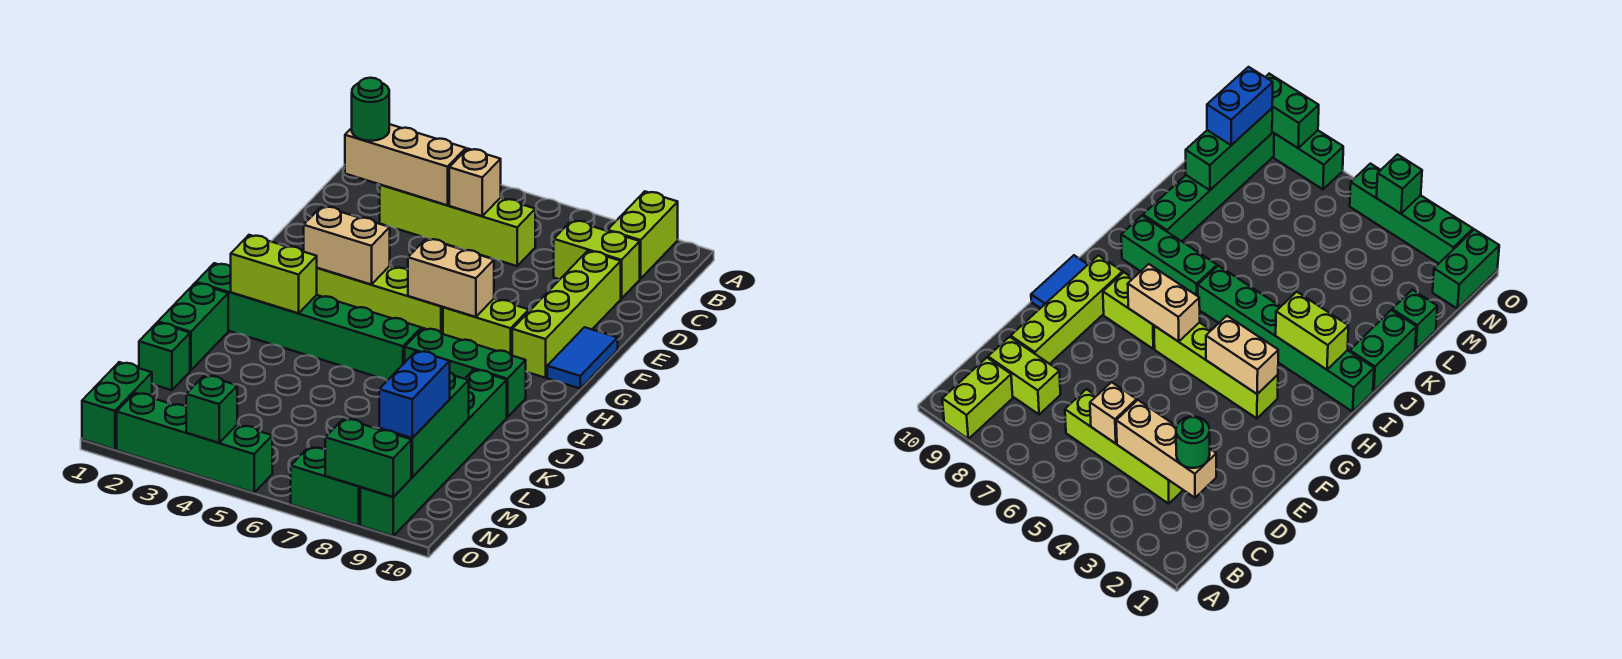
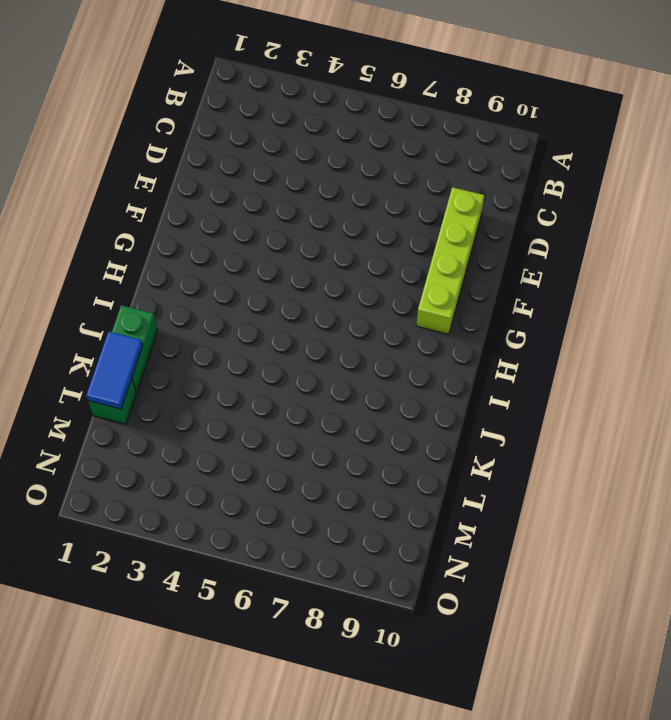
blue tile K1:L1 level 2 -> blue tile F10:G10 level 1
none -> lime brick A9:B9 level 1
none -> lime brick C3:C6 level 1
none -> lime brick C8:C9 level 1

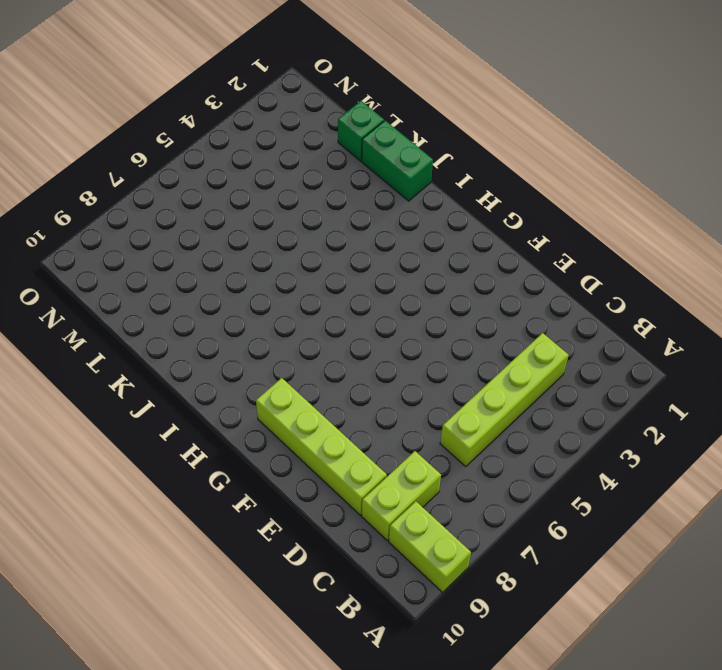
none -> blue tile F10:G10 level 1
none -> lime brick G3:G6 level 1
none -> lime brick G7:G8 level 1

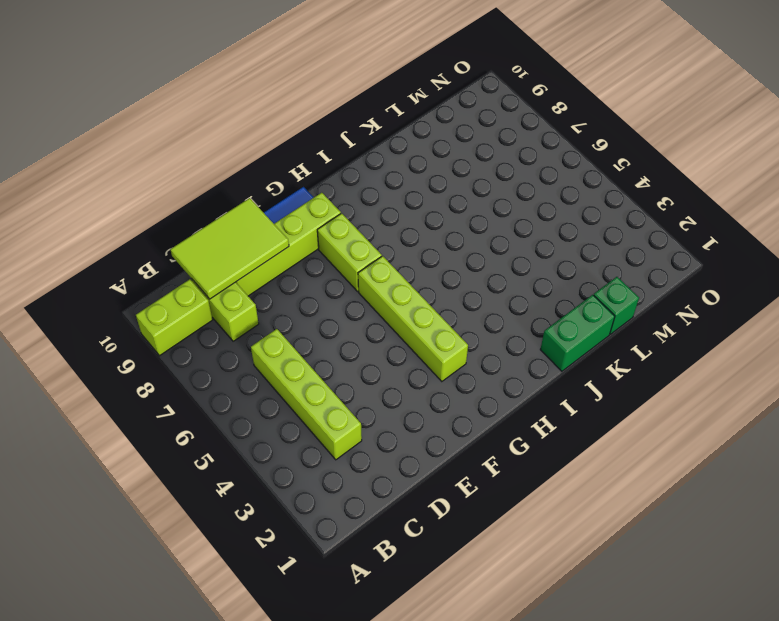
lime tile C9:E10 level 2 -> none
none -> green brick I1:I6 level 1
none -> green brick I7:I9 level 1
none -> green brick J9:O9 level 1

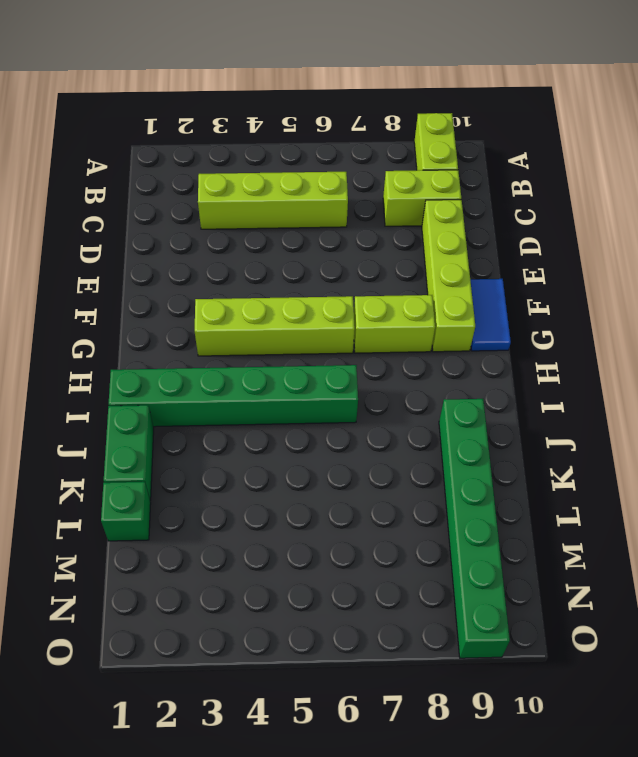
none -> green brick I7:I9 level 1
none -> green brick N1:O1 level 1
none -> green brick O2:O5 level 1

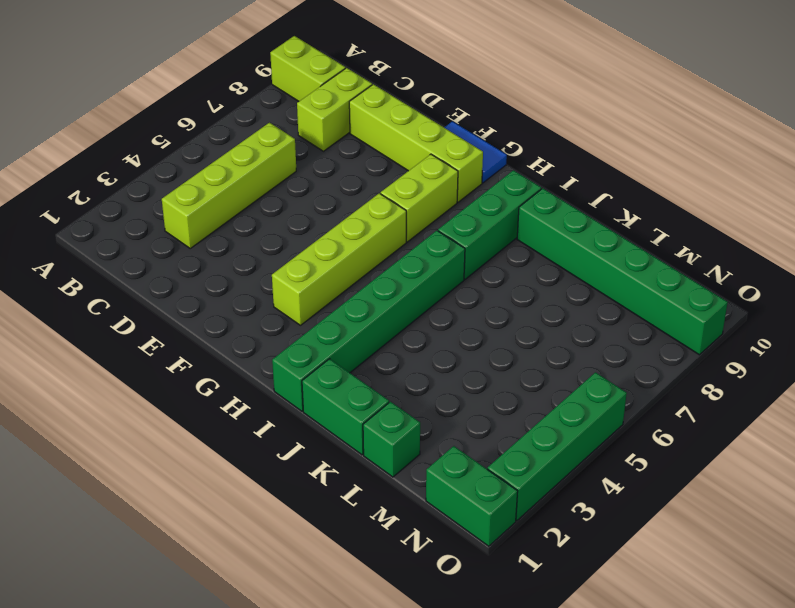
none -> green brick O7:O8 level 1
none -> tan brick C2:C4 level 2
none -> tan brick C5 level 2

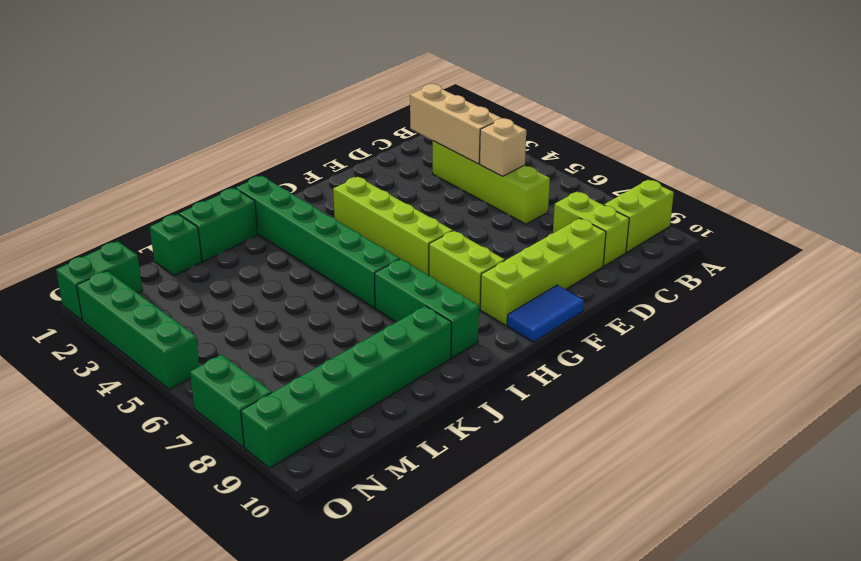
none -> tan brick G3:G4 level 2
none -> tan brick G6:G7 level 2
none -> lime brick I2:I3 level 2

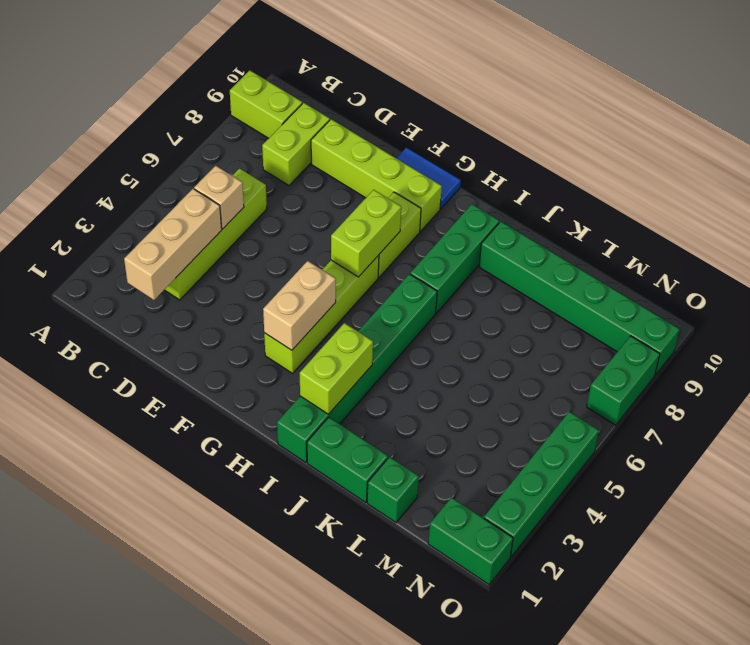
lime brick G6:G7 level 2 -> tan brick G6:G7 level 2
none -> green brick L9:N9 level 2
none -> green brick O4 level 2
none -> green brick O8:O9 level 2

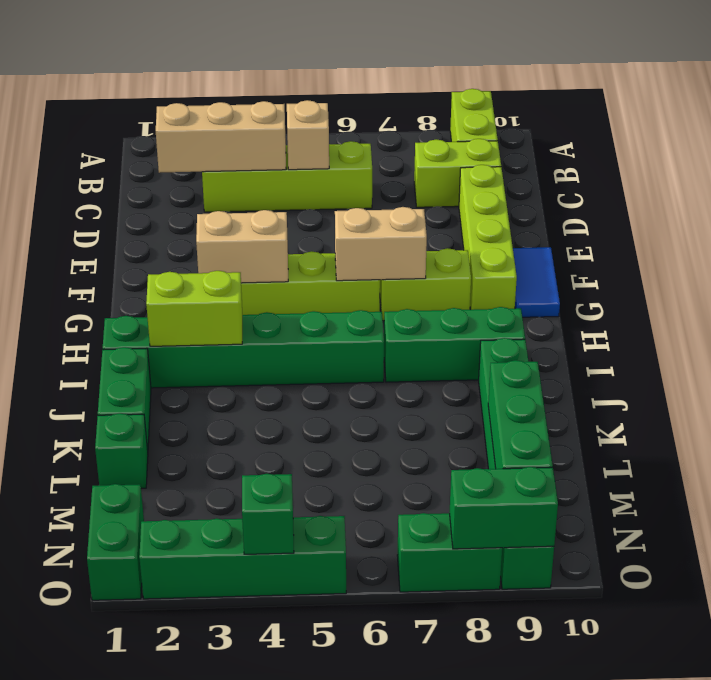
none -> green round brick C2 level 3
none -> blue brick M9:N9 level 3

